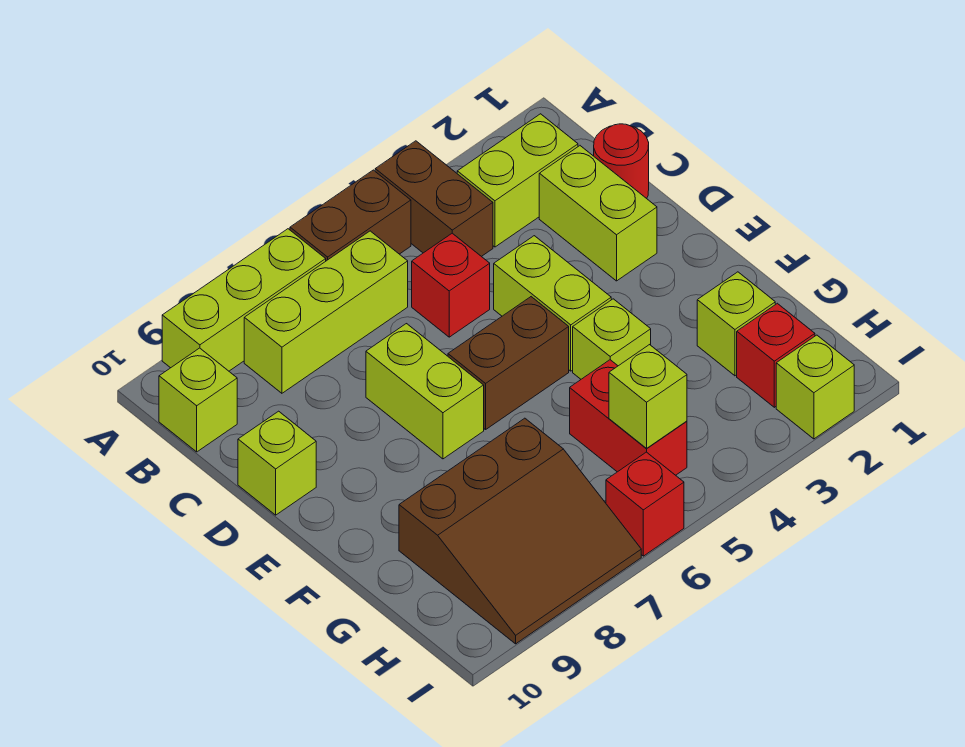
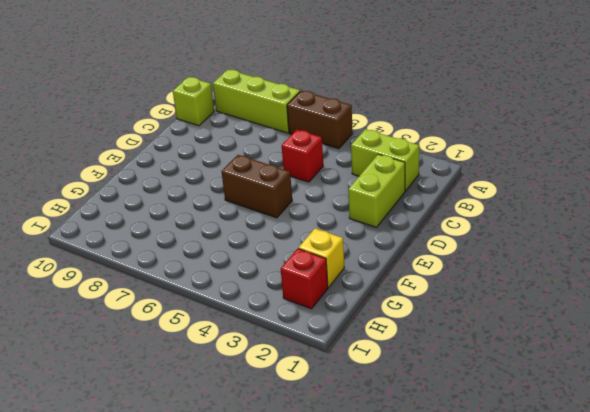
yellow brick G2 level 1 -> lime brick G2 level 1
none -> brown brick A4:B4 level 1
none -> lime brick B6:B8 level 1
none -> red round brick C1 level 1

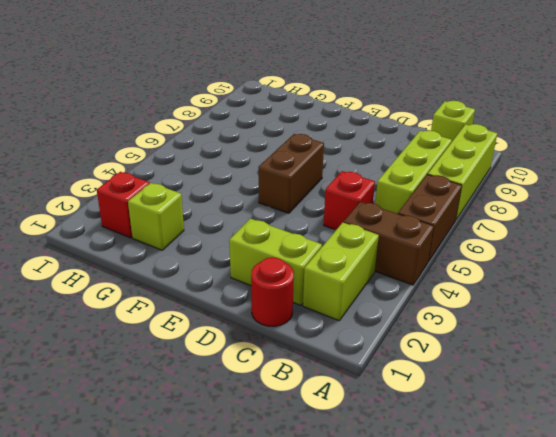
none -> lime brick D4:E4 level 1
none -> lime brick D7:E7 level 1
none -> lime brick D10 level 1

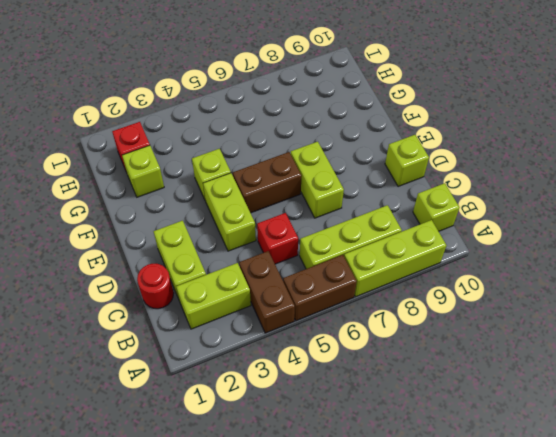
none -> red brick G5:H5 level 1
none -> brown slope G7:I9 level 1 top G
none -> lime brick I2 level 1

